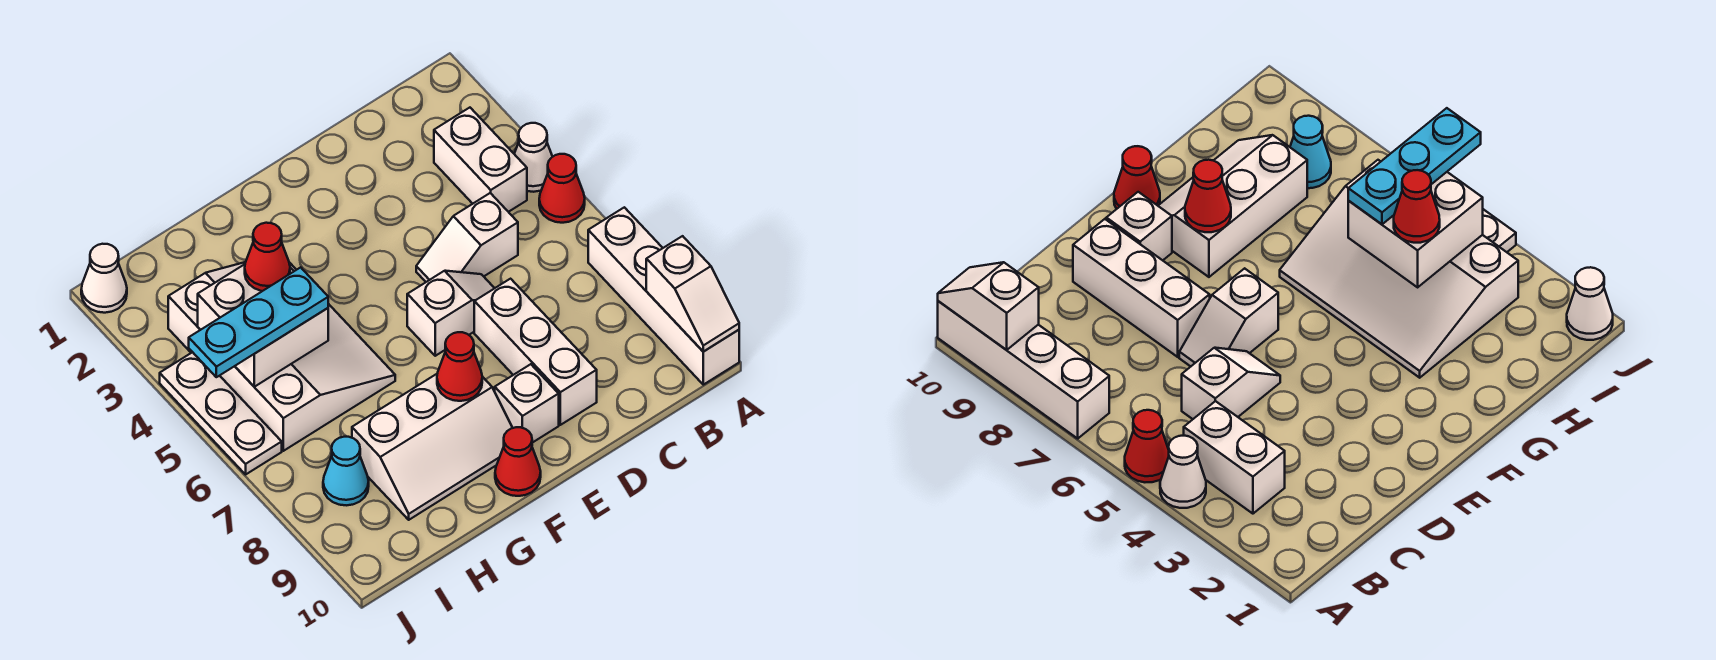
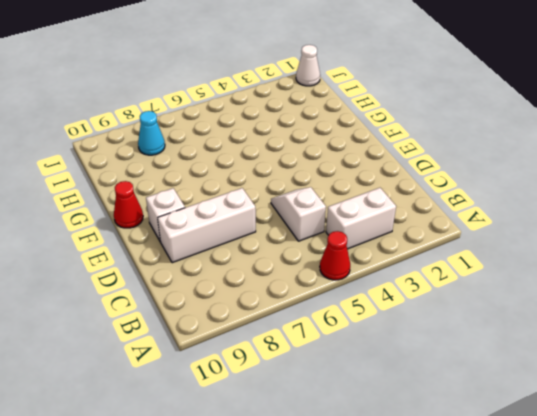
none -> white cone A4 level 1
none -> white brick A7:A10 level 1
none -> white slope D6:E6 level 1 top E

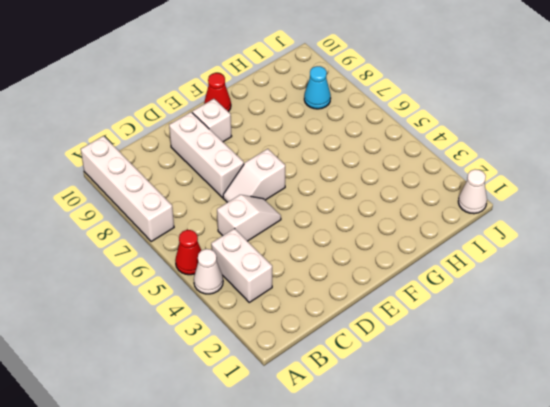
none -> white slope F8:H9 level 1 top 8
none -> white slope G3:I6 level 1 top I
none -> white plate J4:J6 level 1

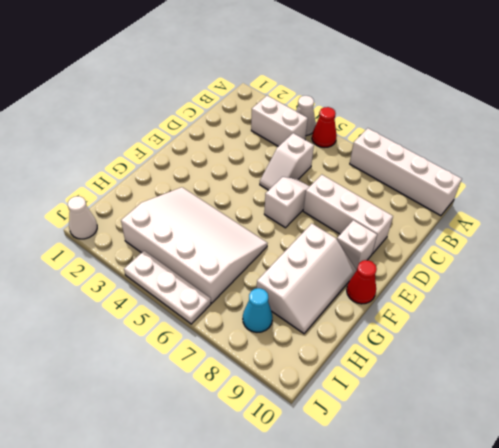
none -> white slope A9:A10 level 2 top 9
none -> red cone F8 level 2
none -> white brick H4:I5 level 2

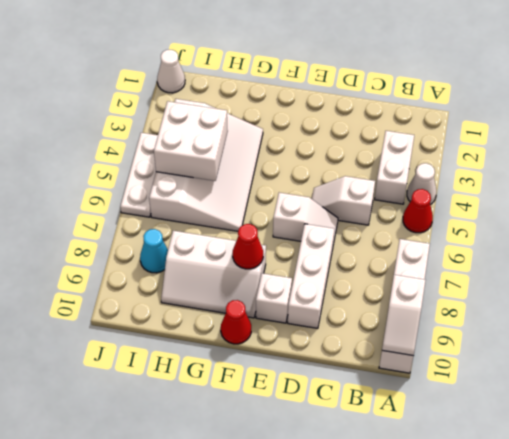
none -> red cone H4 level 3
none -> cyan plate H5:J5 level 3

